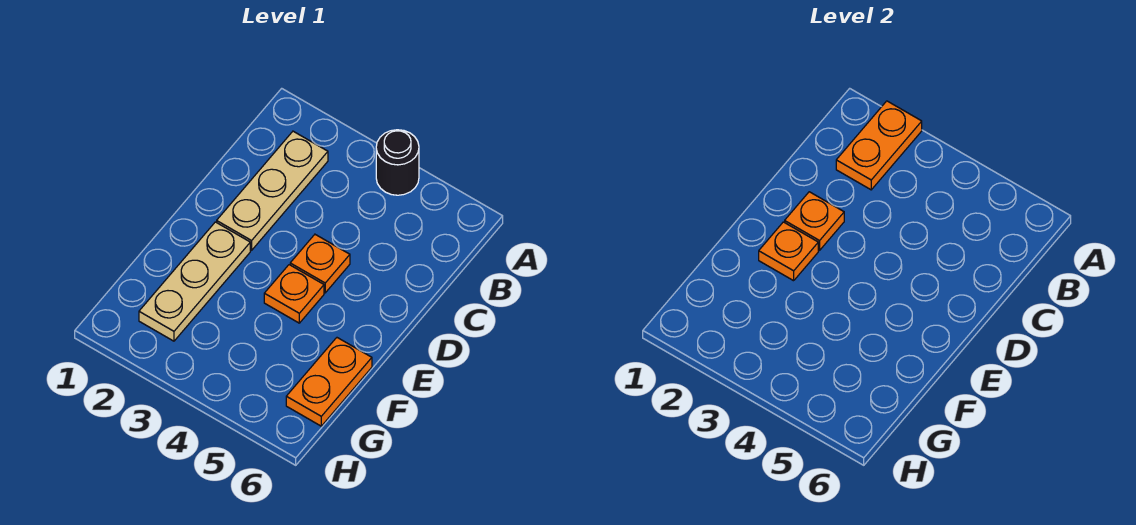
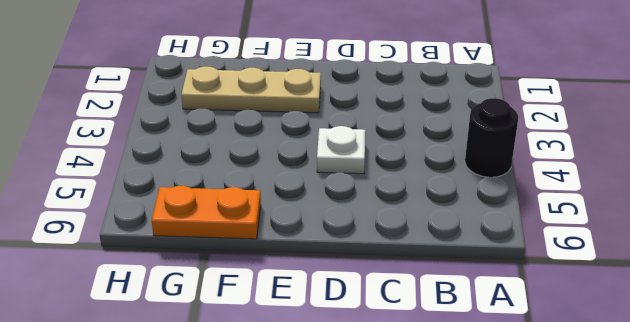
white plate D4 level 1 -> orange plate D4 level 1
none -> tan plate B2:D2 level 1
none -> orange plate E4 level 1

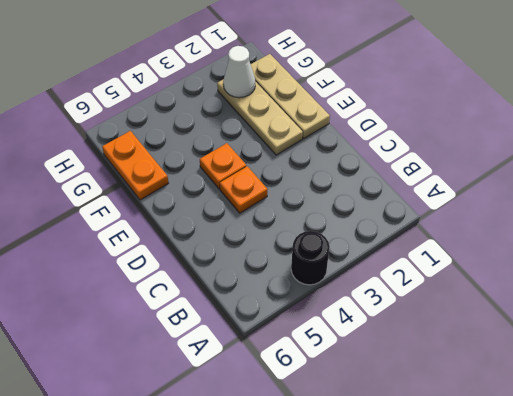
tan plate E1:G1 level 1 -> tan plate B2:D2 level 1
white cone G2 level 2 -> none
none -> orange plate A2:B2 level 2
none -> orange plate D2 level 2

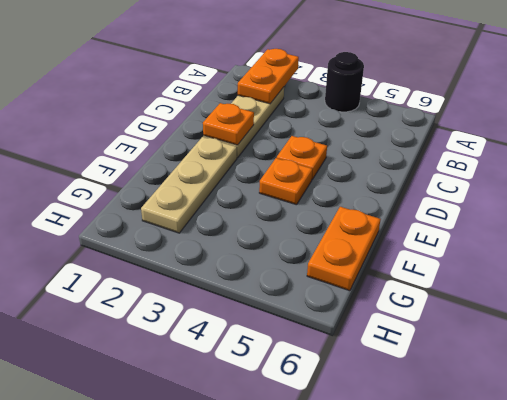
none -> orange plate E2 level 2

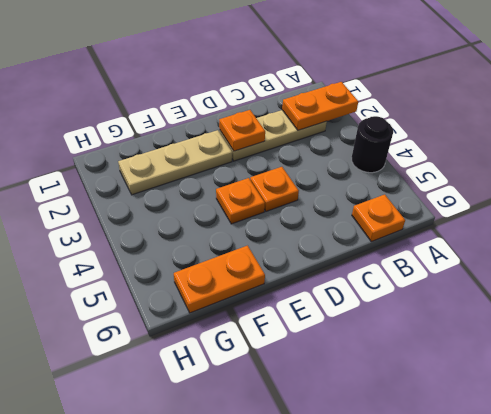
orange plate B6 level 1 -> orange plate E2 level 2

